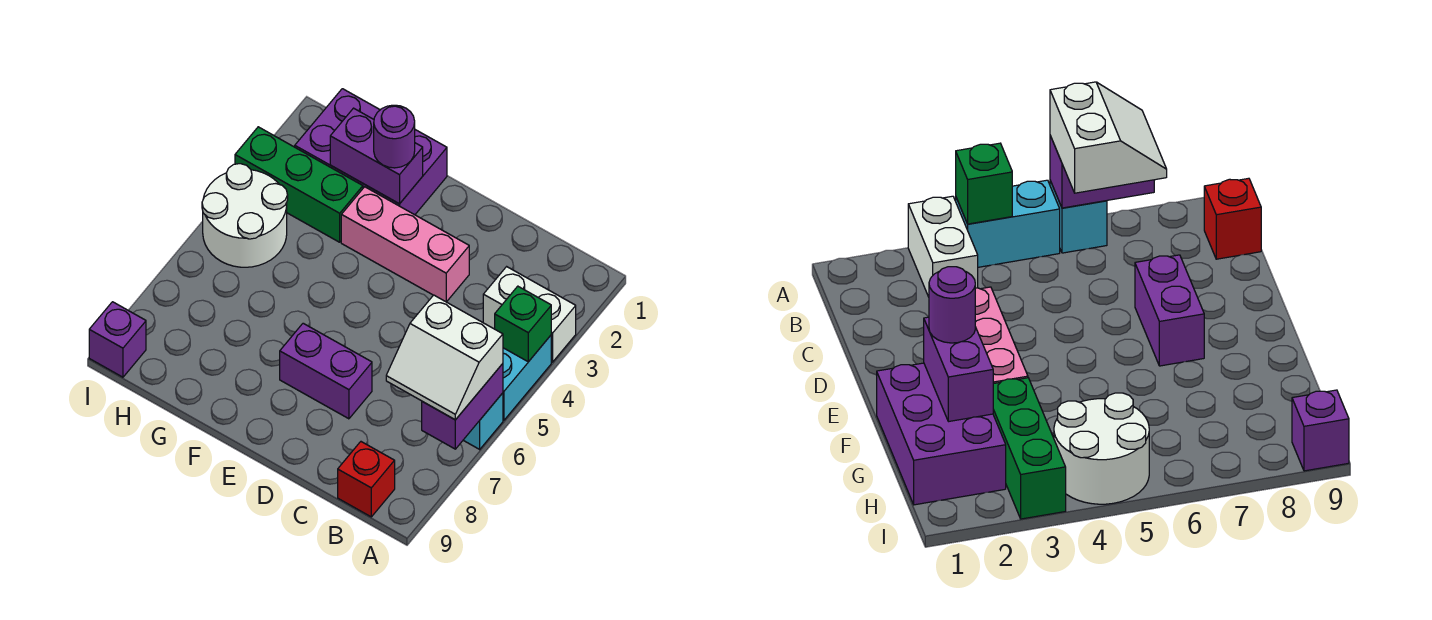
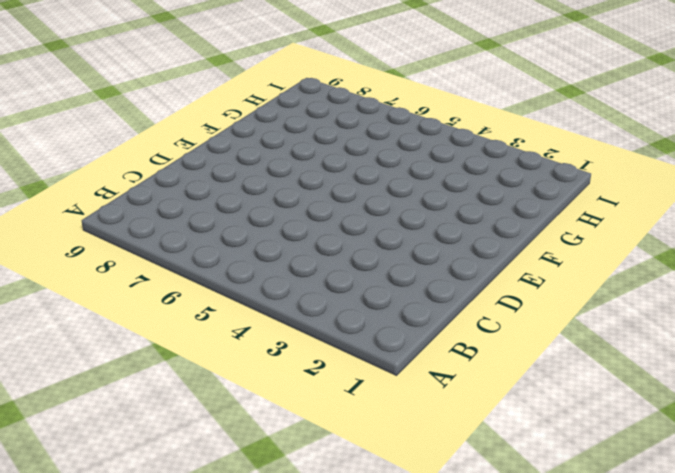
none -> white brick A3:B3 level 1
none -> cyan brick A4:A5 level 1
none -> cyan brick A6 level 1

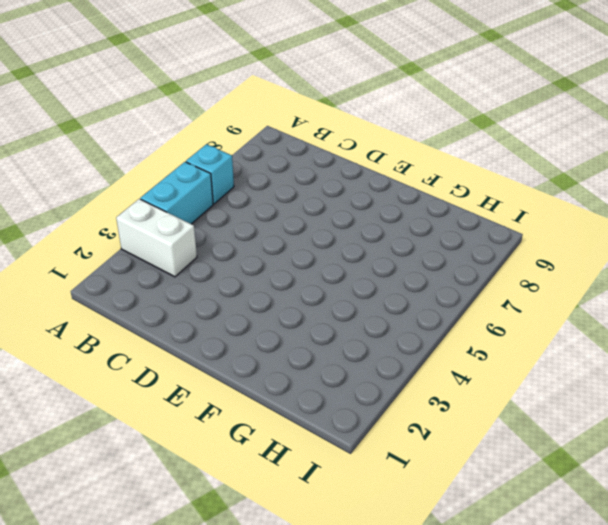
none -> red brick B9 level 1
none -> pink brick D3:F3 level 1
none -> purple brick D7:E7 level 1

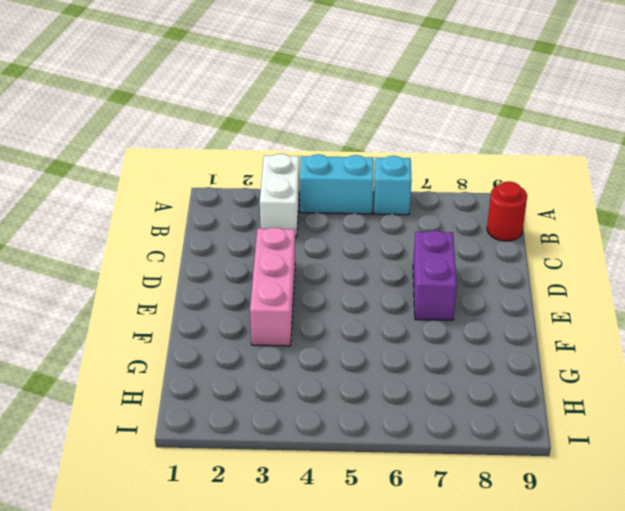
red round brick B9 level 1 -> red brick B9 level 1
none -> purple brick F1:H2 level 1
none -> green brick G3:I3 level 1
none -> white round brick H4:I5 level 1

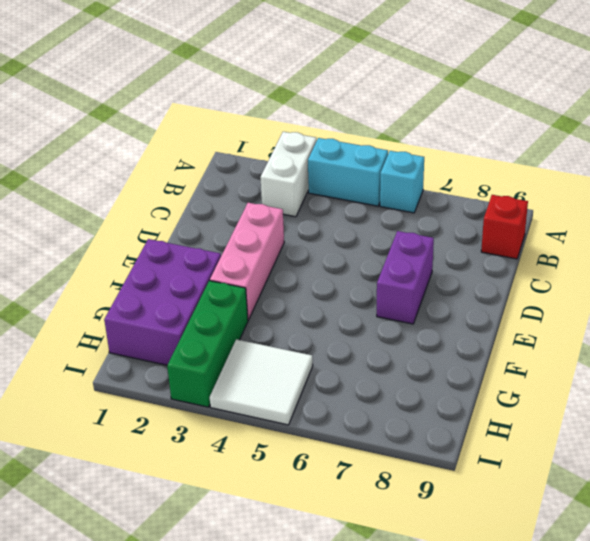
white tile H4:I5 level 1 -> white round brick H4:I5 level 1
none -> purple brick I9 level 1
none -> green brick A4 level 2
none -> purple brick A6:A7 level 2

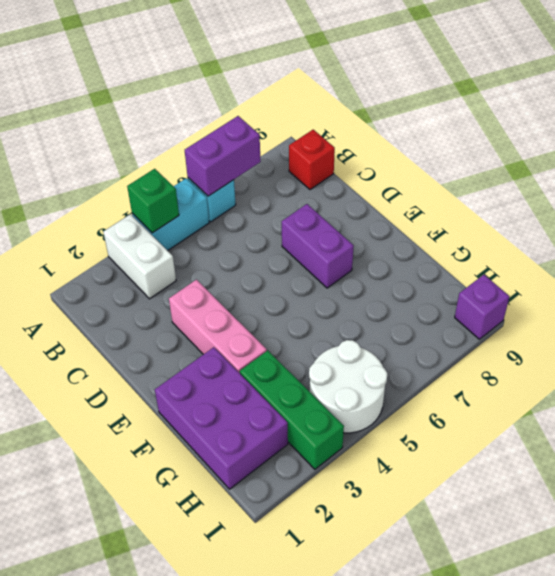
none -> purple brick F2:G2 level 2
none -> white slope A6:B7 level 3 top 6
none -> purple round brick F2 level 3

